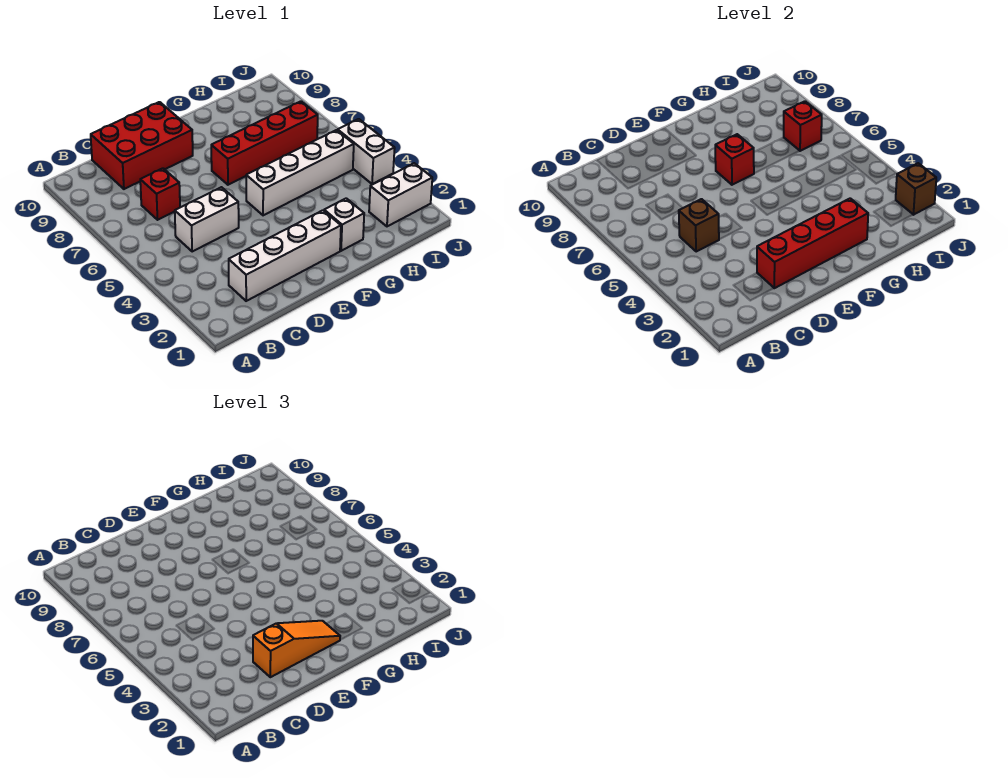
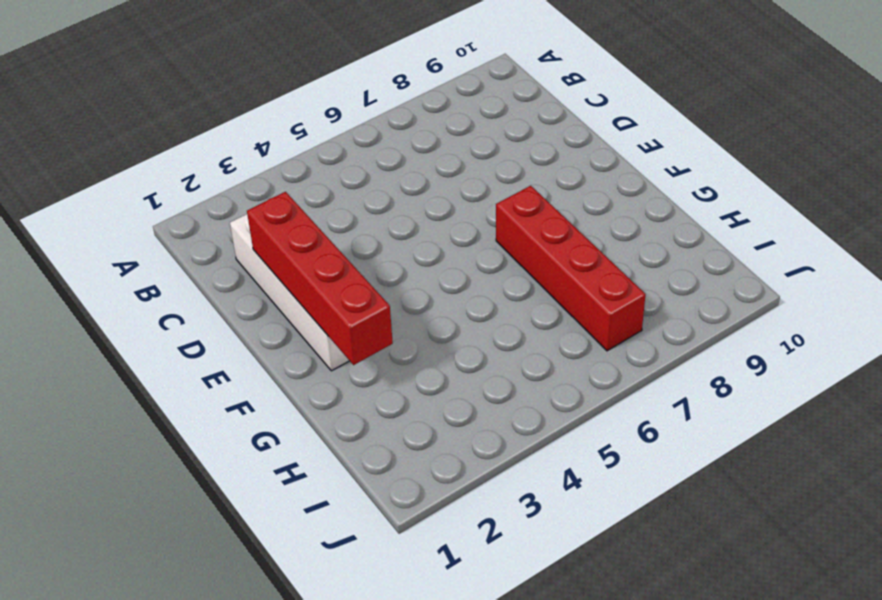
none -> white brick C5:D5 level 1
none -> red brick C7 level 1
none -> red brick C9:E10 level 1

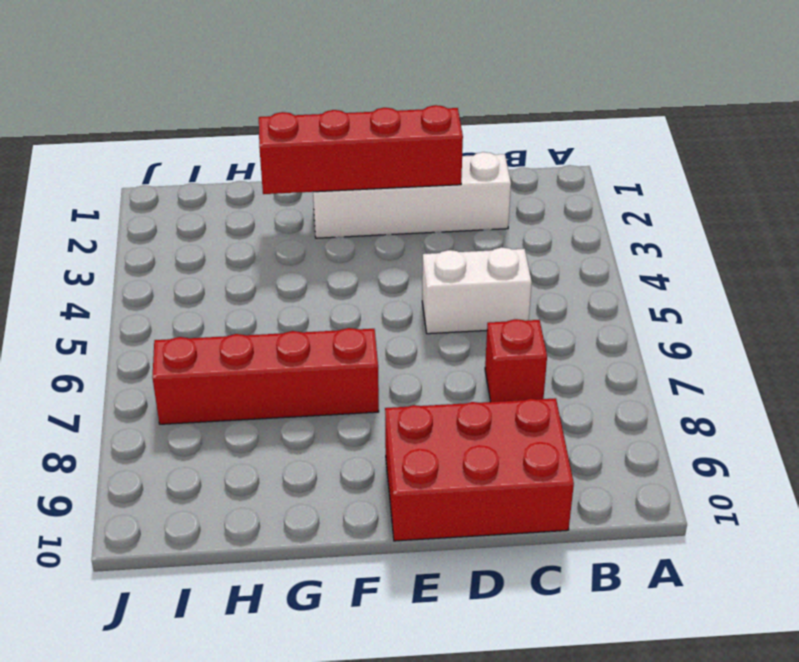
none -> white brick F5:I5 level 1
none -> white brick G2 level 1
none -> white brick I2:J2 level 1

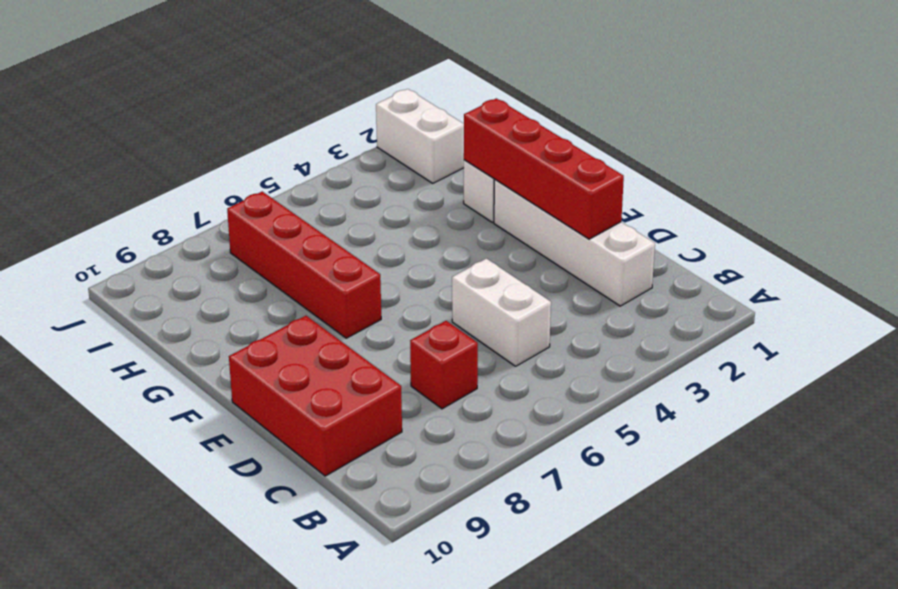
none -> white brick F5:I5 level 1
none -> white brick J4:J5 level 1
none -> brown brick C5 level 2

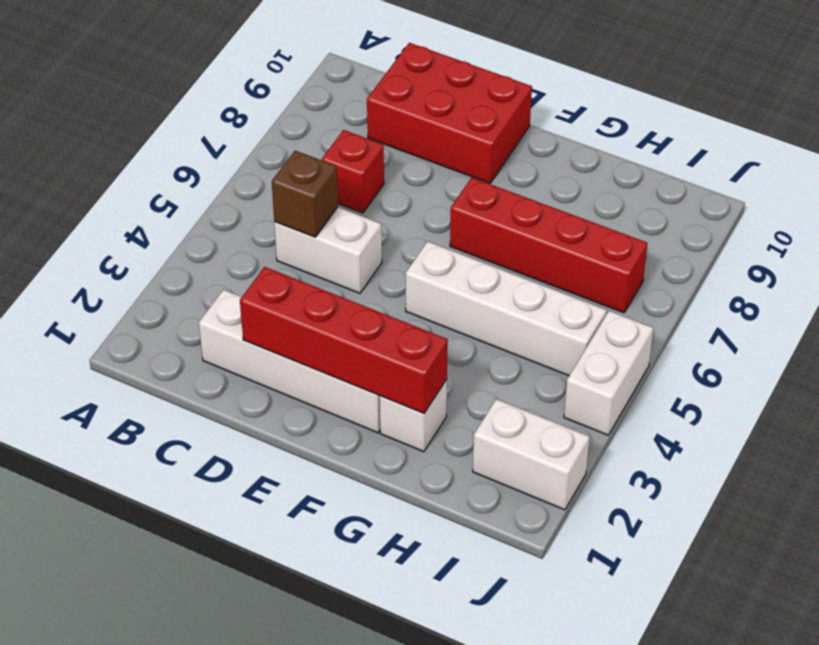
none -> red brick F7 level 2
none -> red brick I7 level 2
none -> brown brick J2 level 2

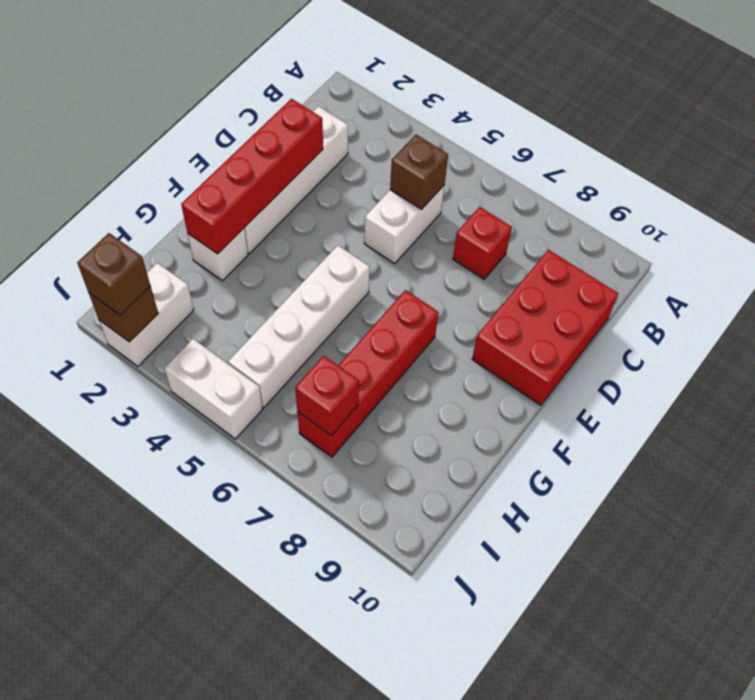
brown brick J2 level 3 -> none
none -> red brick F7 level 2
none -> orange slope D2:F2 level 3 top D

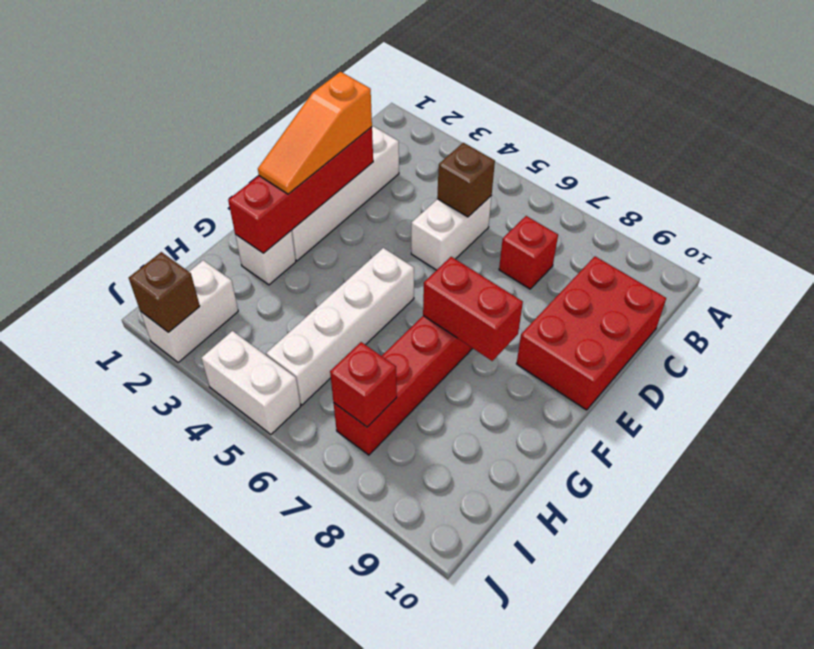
red brick F7:F8 level 2 -> red brick F7 level 2

